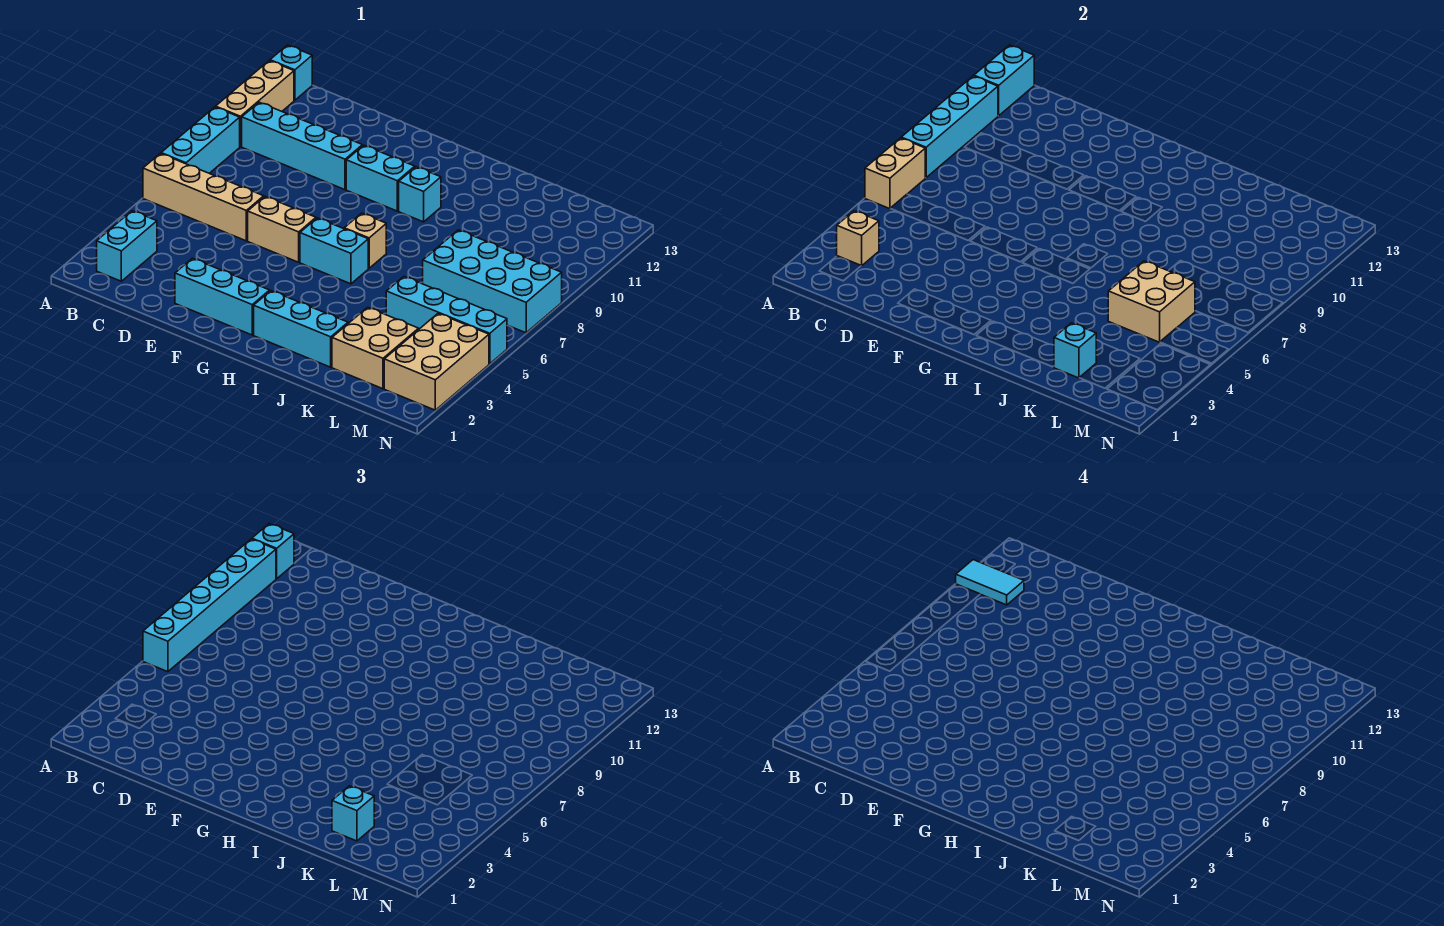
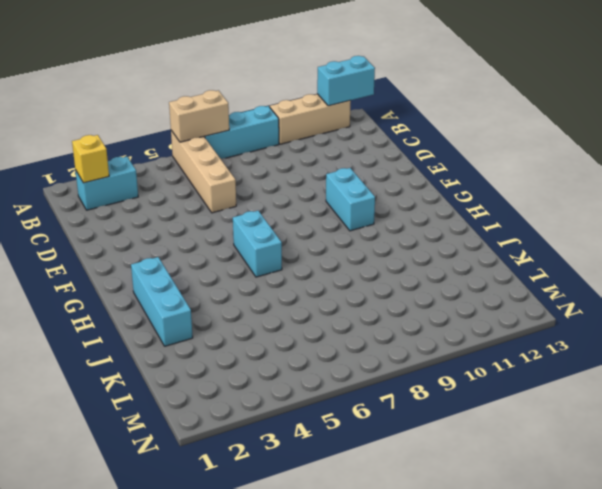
yellow brick B2 level 2 -> none
none -> cyan brick A13 level 1
none -> cyan brick B10:E10 level 1
none -> cyan brick E2:G2 level 1

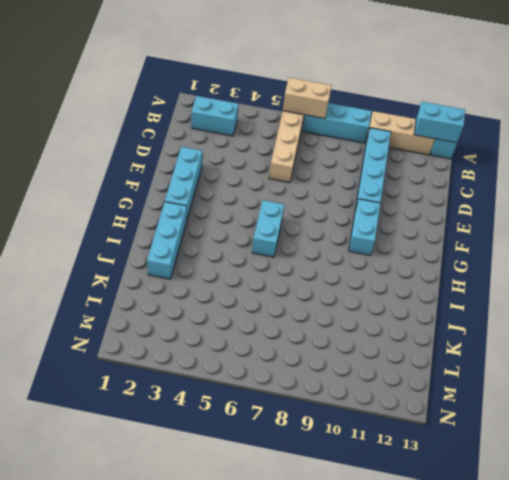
none -> tan brick E6:F6 level 1
none -> tan brick H7 level 1
none -> cyan brick H10 level 1

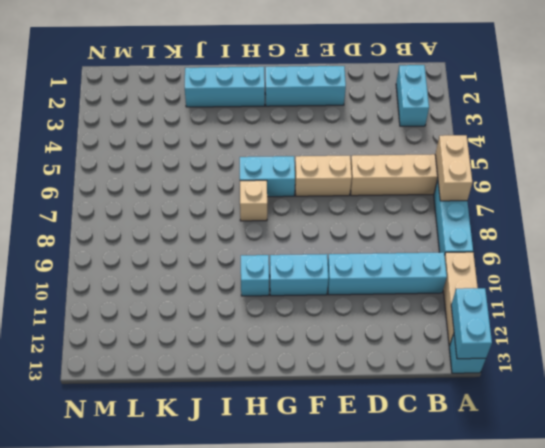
none -> tan brick K2:L3 level 1
none -> cyan brick K5:N5 level 1
none -> cyan brick K7:N8 level 1

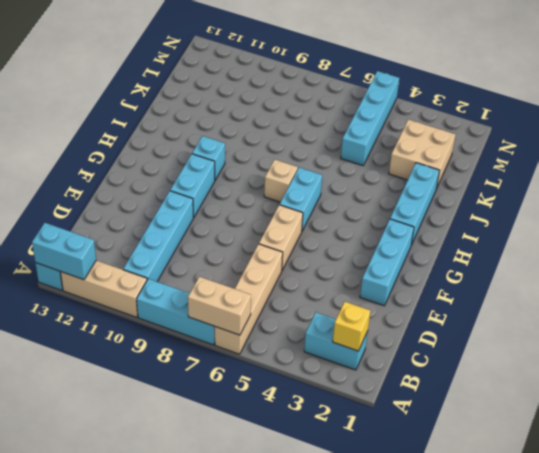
yellow brick B2 level 2 -> none
none -> cyan brick K7:N8 level 1
none -> tan brick M2:N4 level 1
none -> cyan brick A8:A11 level 2

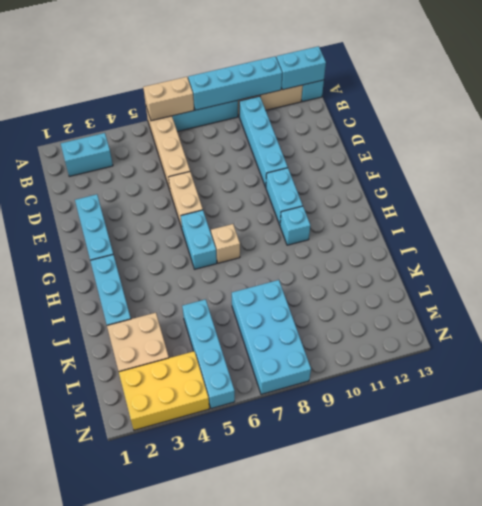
yellow brick M2:N4 level 1 -> tan brick M2:N4 level 1
none -> tan brick B3 level 2
none -> cyan brick K2 level 2
none -> tan brick K5:L6 level 2

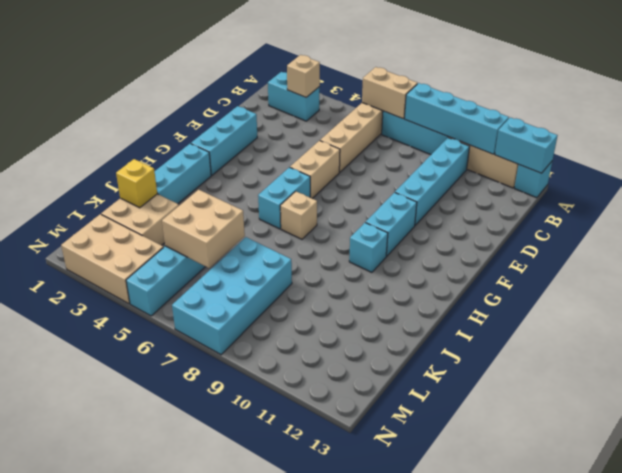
yellow brick K2 level 2 -> cyan brick K2 level 2
none -> cyan brick A6:A11 level 3
none -> cyan brick A12 level 3
none -> cyan brick K2 level 3

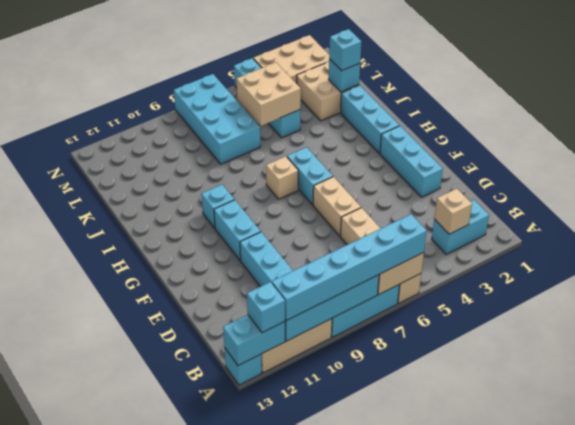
none -> cyan tile A11:B11 level 4

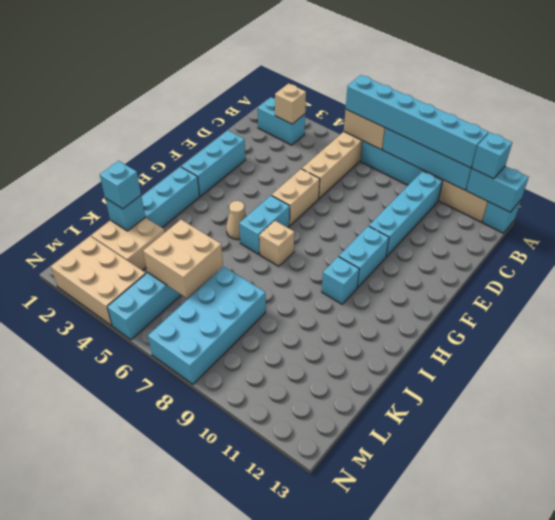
tan cone H5 level 1 -> none
none -> cyan tile A11:B11 level 4

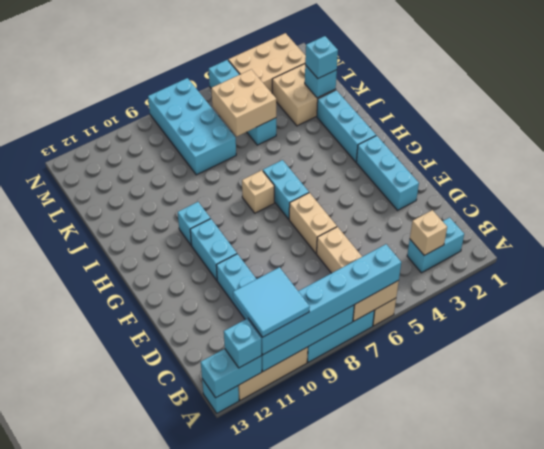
cyan tile A10:B11 level 4 -> cyan tile A11:B11 level 4

